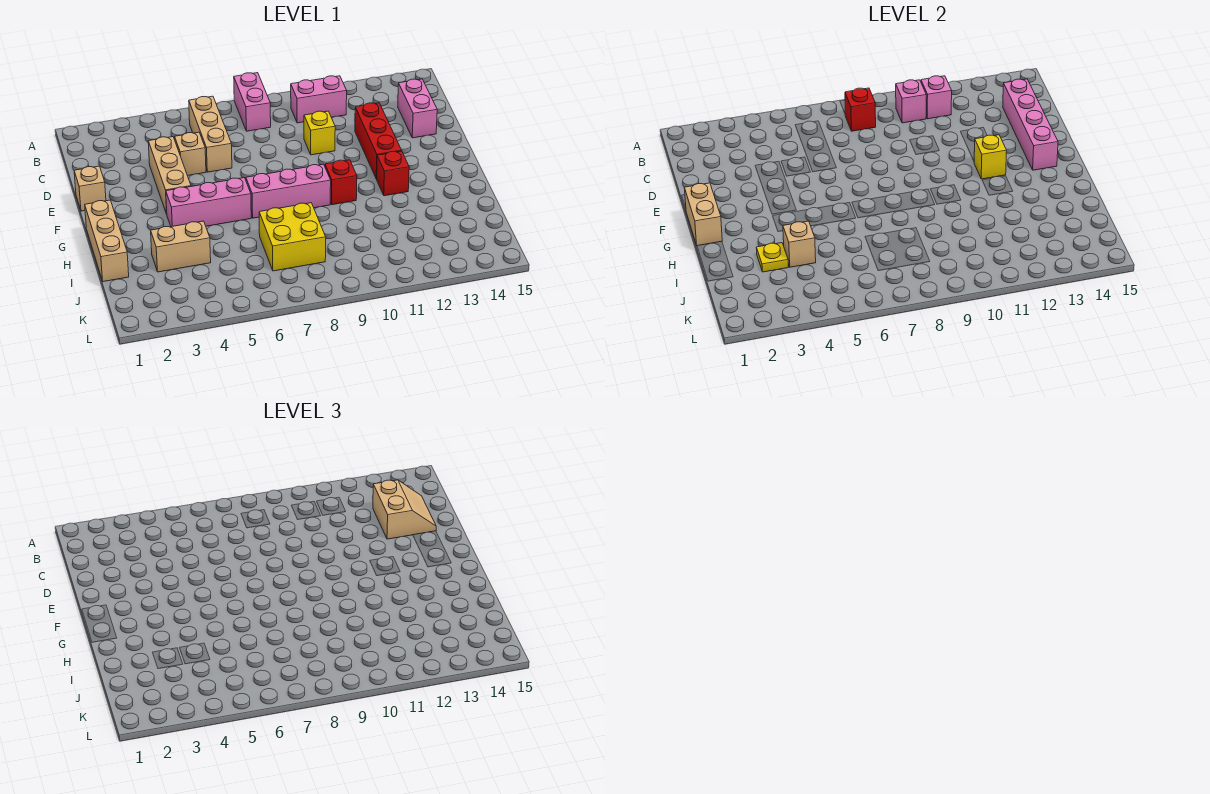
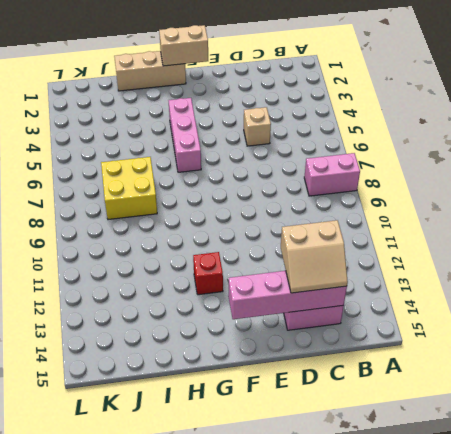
none -> tan brick B6:D6 level 1
none -> pink brick B10:B11 level 1
none -> tan brick D4:F4 level 1

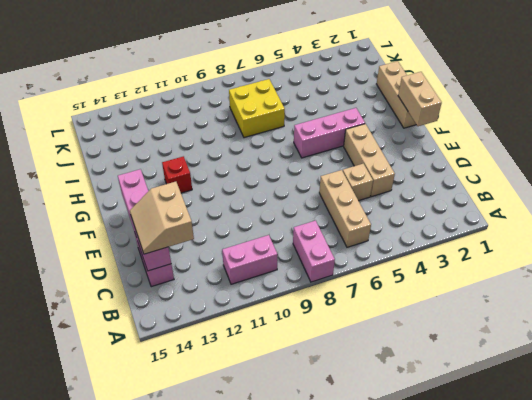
none -> yellow brick D10 level 1
none -> red brick D12:F12 level 1
none -> tan brick E1 level 1

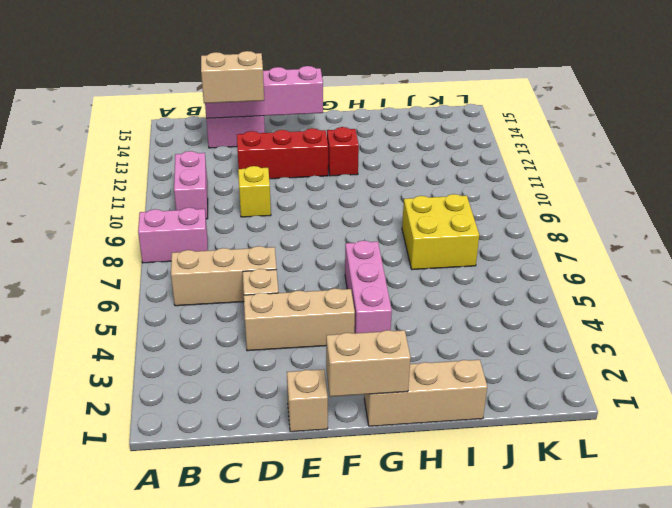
none -> pink brick G7:G9 level 1
none -> red brick G10 level 1
none -> tan brick I3:I4 level 1

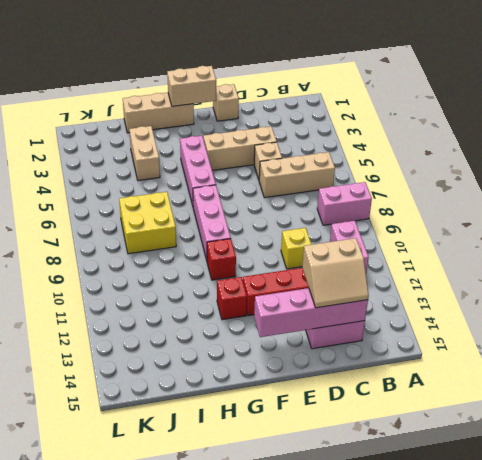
none -> red brick B8 level 2
none -> pink brick B10 level 2
none -> pink brick B11 level 2

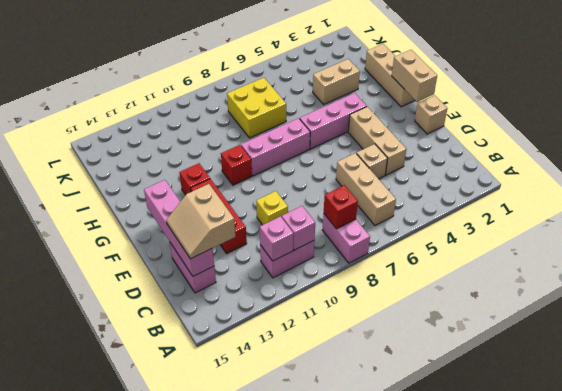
none -> yellow brick F12 level 2
none -> yellow plate I3 level 2
none -> tan brick I4 level 2

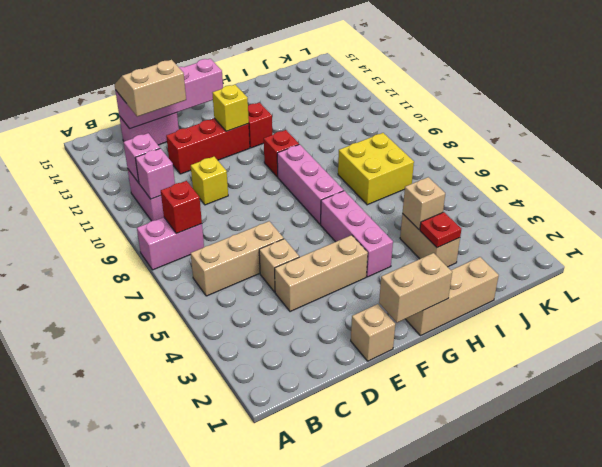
red plate I3 level 2 -> yellow plate I3 level 2

